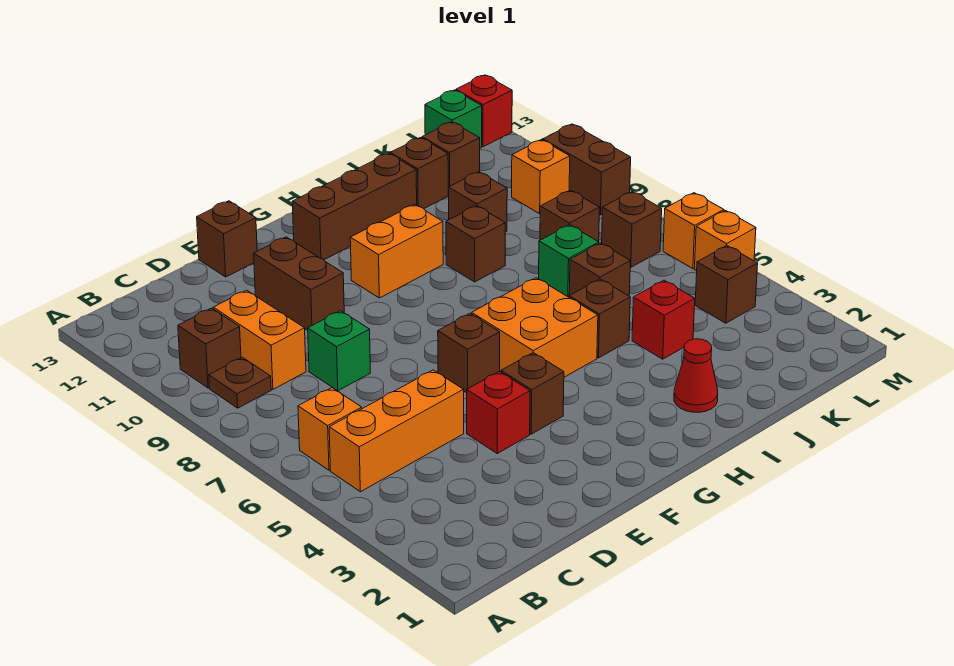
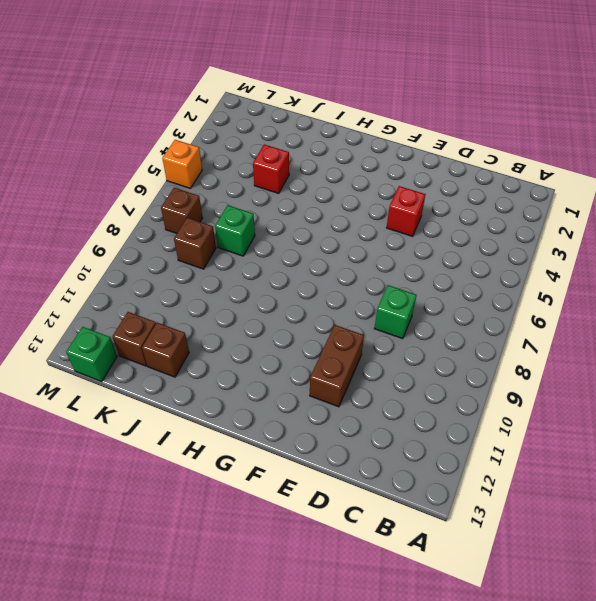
none -> orange brick B5:D5 level 1
none -> orange brick B6 level 1
none -> brown plate B9 level 1
none -> brown brick B10 level 1

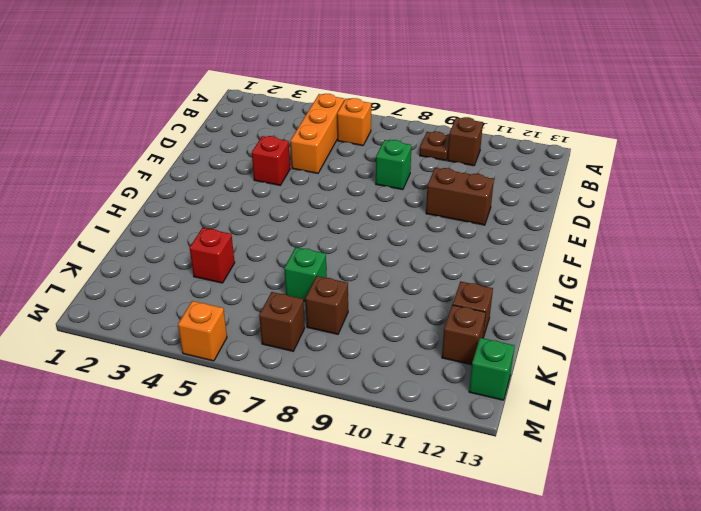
none -> orange brick C9:C10 level 1
none -> brown brick E13 level 1
none -> brown brick F4 level 1
none -> brown brick F6 level 1

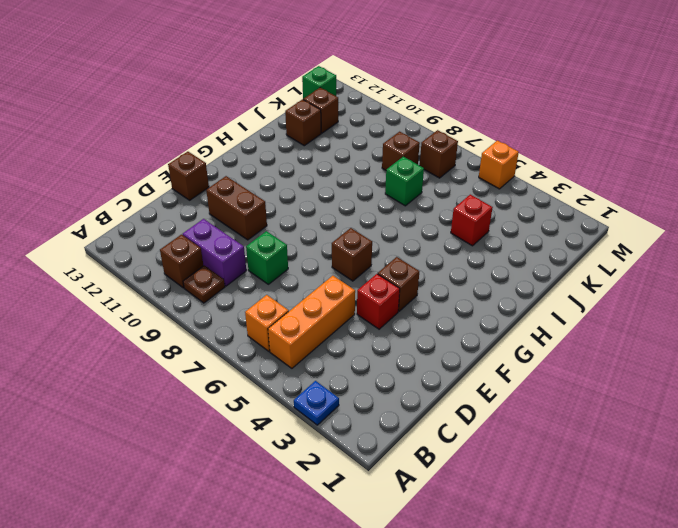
blue plate A3 level 1 -> none
purple brick C9:C10 level 1 -> orange brick C9:C10 level 1
none -> orange brick G5:H6 level 1
none -> orange brick G10:H10 level 1
none -> brown brick G12:I12 level 1
none -> red cone I2 level 1

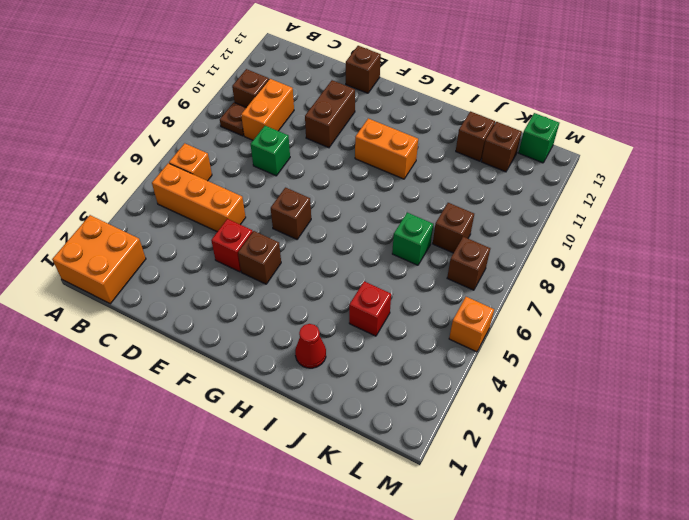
orange brick A1:B2 level 1 -> orange brick G5:H6 level 1
none -> brown brick G12:I12 level 1
none -> brown brick I5 level 1
none -> brown brick I9 level 1
none -> brown brick J6 level 1

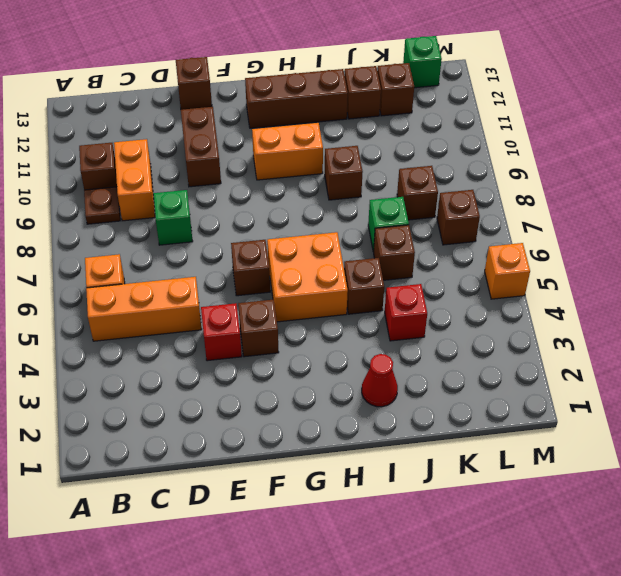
none -> brown brick J10 level 1
none -> brown brick L4 level 1
none -> orange brick L10 level 1
none -> orange brick M6 level 1

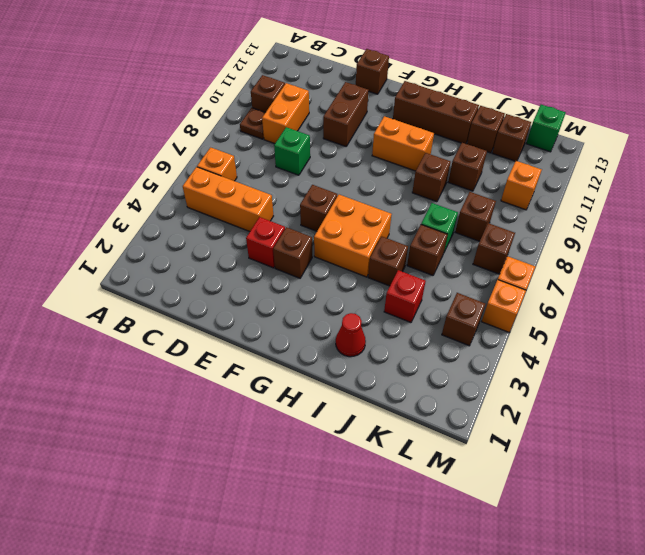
none -> brown brick M9:M10 level 1
none -> red brick M13 level 1

